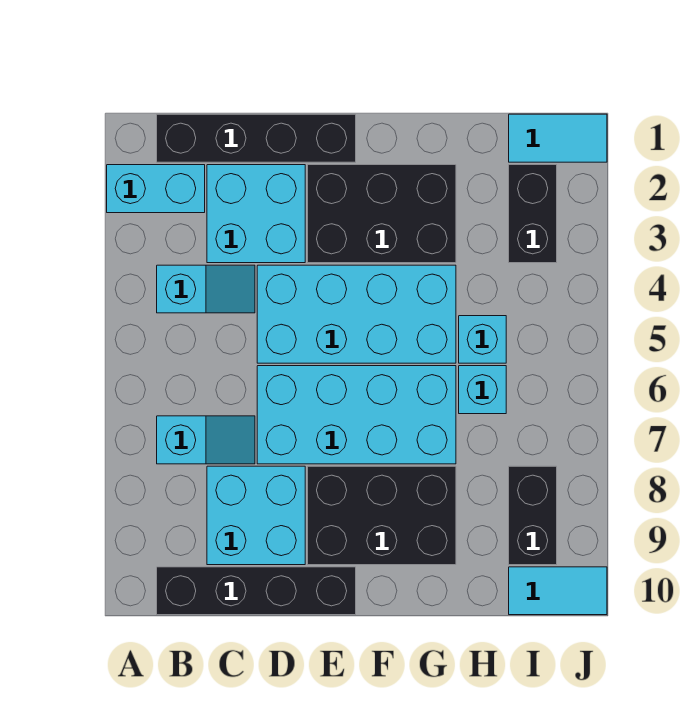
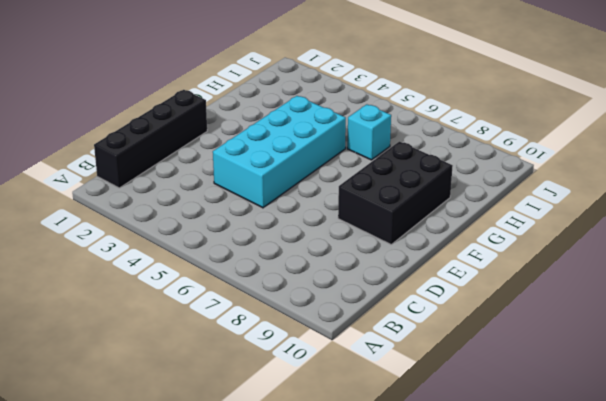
none -> cyan brick A2:B2 level 1
none -> cyan slope B4:C4 level 1 top B
none -> cyan slope B7:C7 level 1 top B

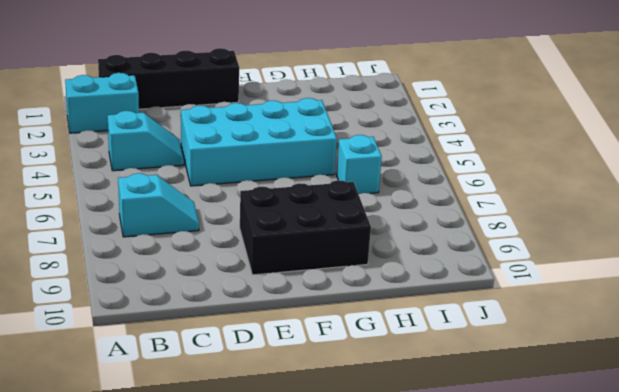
none -> black brick B10:E10 level 1
none -> cyan brick C2:D3 level 1
none -> cyan brick C8:D9 level 1

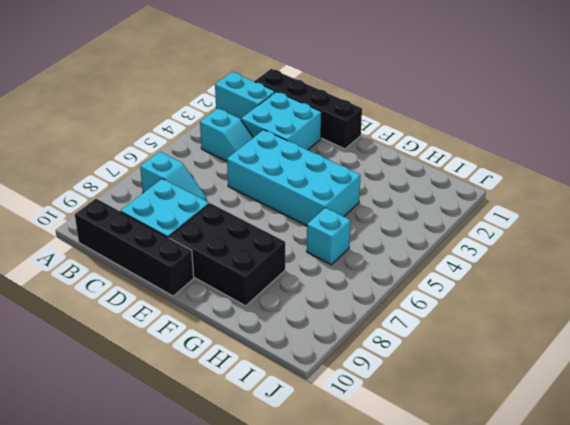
none -> cyan brick D6:G7 level 1
none -> black brick E2:G3 level 1
none -> cyan brick H5 level 1

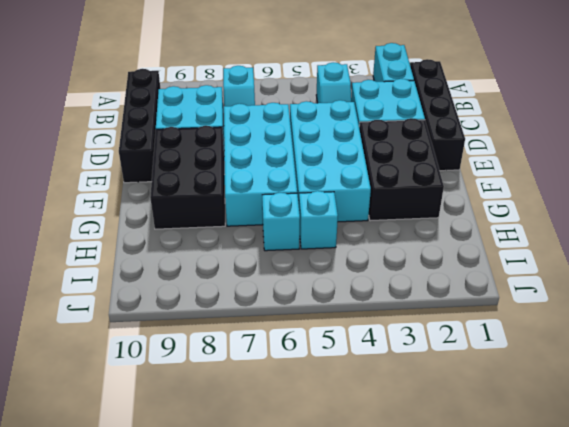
none -> cyan tile I1:J1 level 1
none -> black brick I2:I3 level 1
none -> black brick I8:I9 level 1

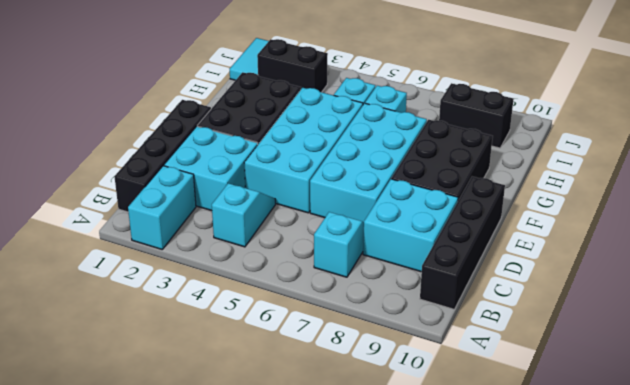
none -> cyan tile I10:J10 level 1

